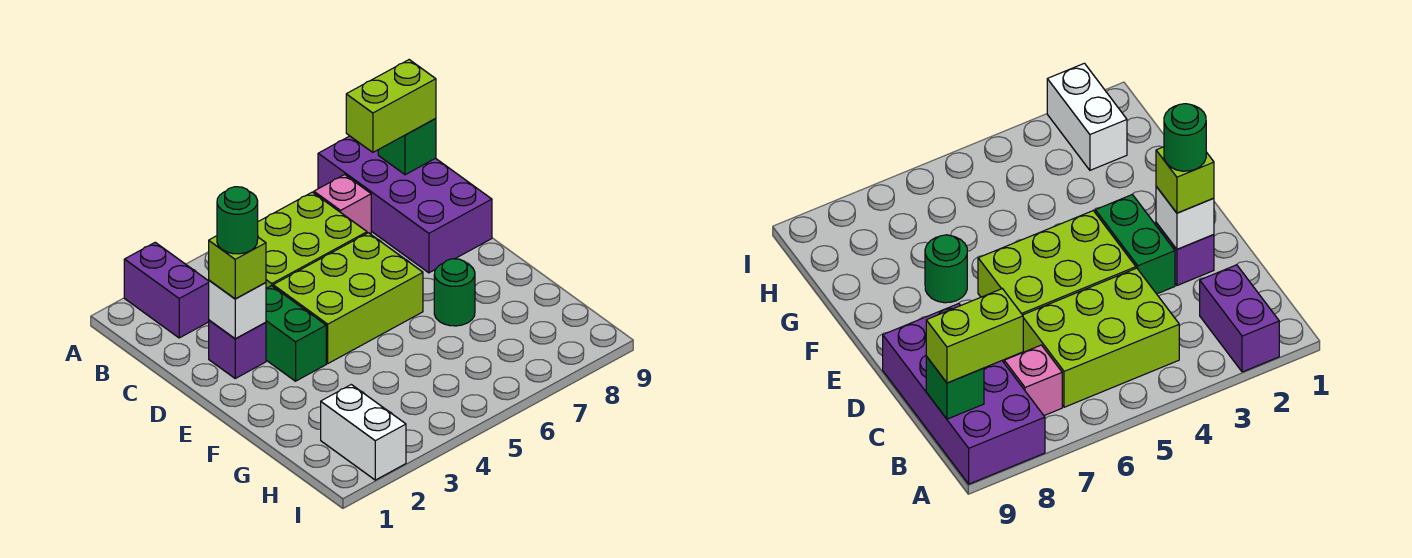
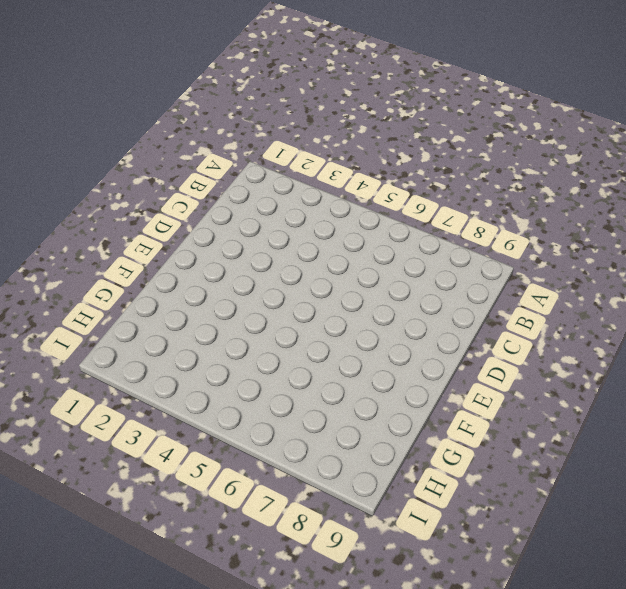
none -> purple brick A2:B2 level 1
none -> purple brick A8:D9 level 1
none -> lime brick B4:C6 level 1

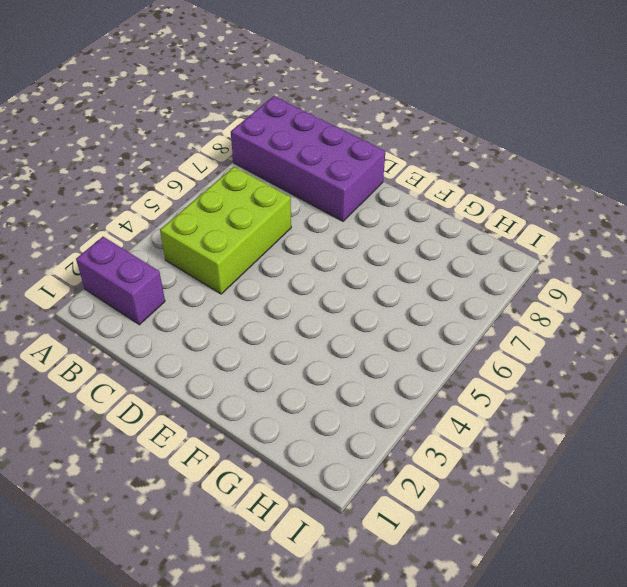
none -> pink brick B7 level 1
none -> purple brick D2 level 1
none -> green brick D3:E3 level 1

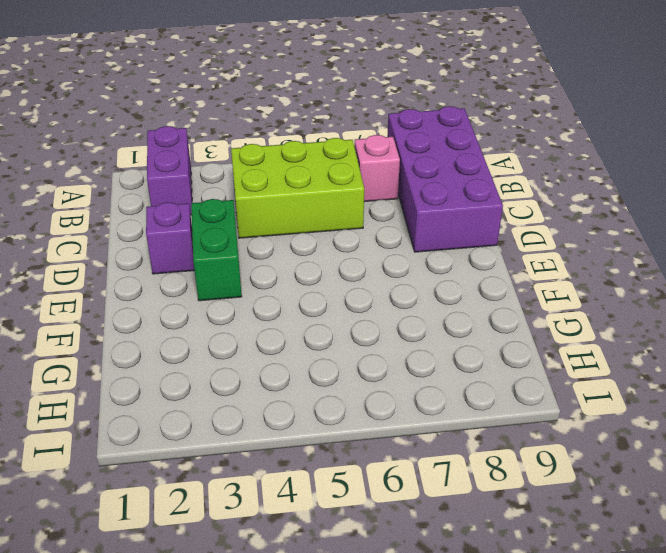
none -> lime brick D4:E6 level 1
none -> green round brick F7 level 1
none -> white brick H2:I2 level 1

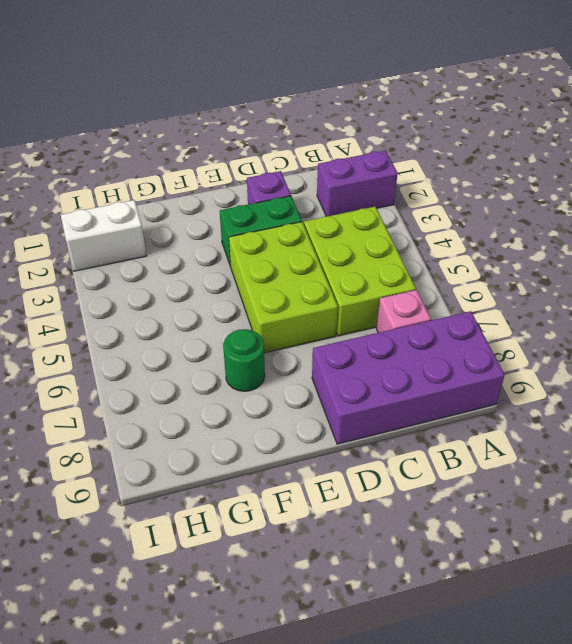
none -> green brick B9 level 2
none -> white brick D2 level 2
none -> lime brick B8:B9 level 3

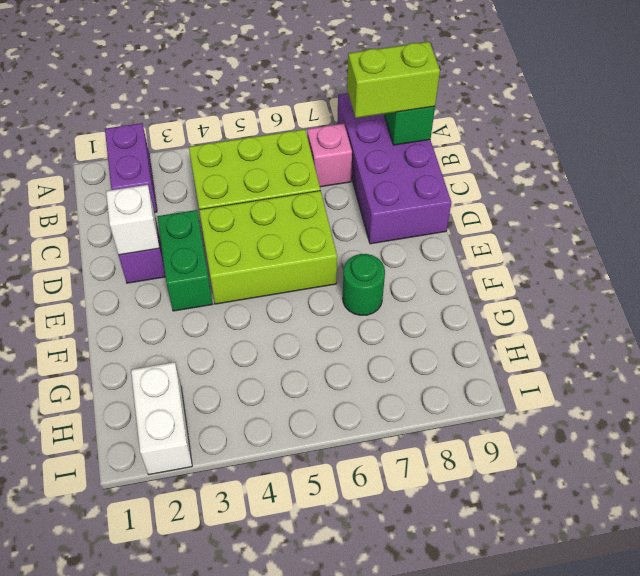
none -> lime brick D2 level 3
none -> green round brick D2 level 4

